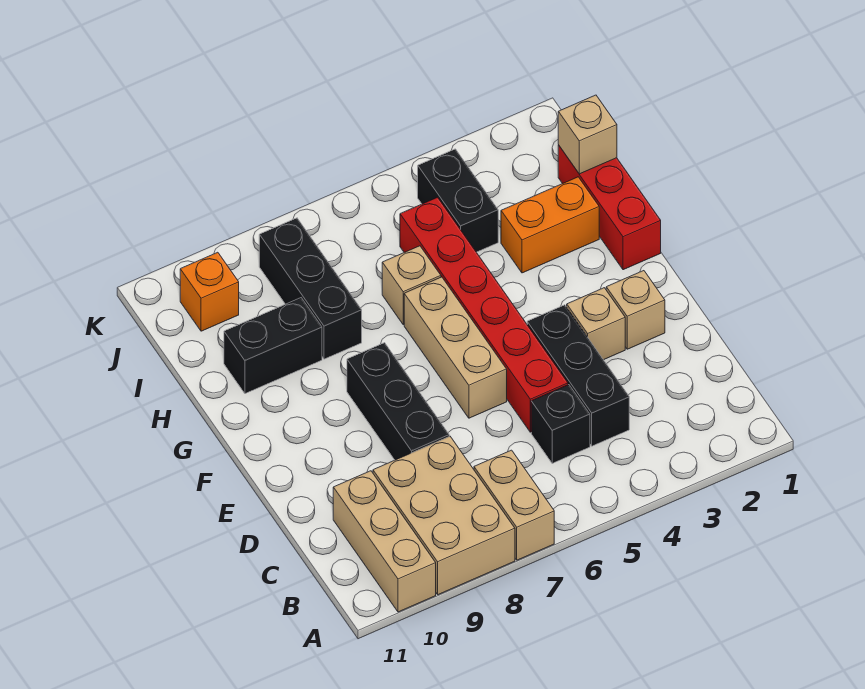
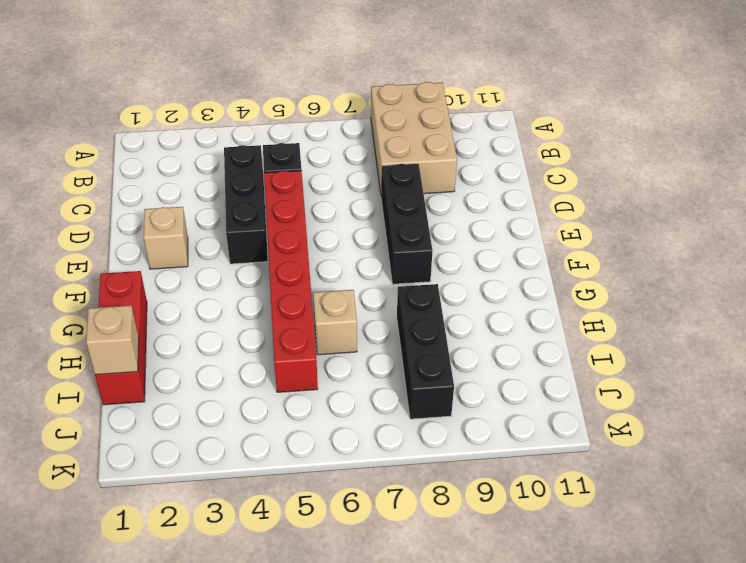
none -> tan brick A7:B7 level 1
none -> tan brick A10:C10 level 1
none -> tan brick E3 level 1

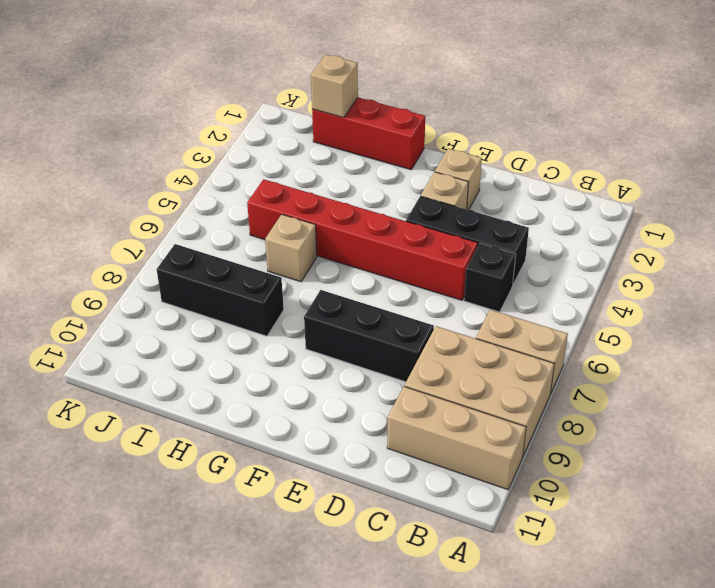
none -> tan brick E6:G6 level 1
none -> orange brick H2:H3 level 1
none -> black brick H9:H10 level 1

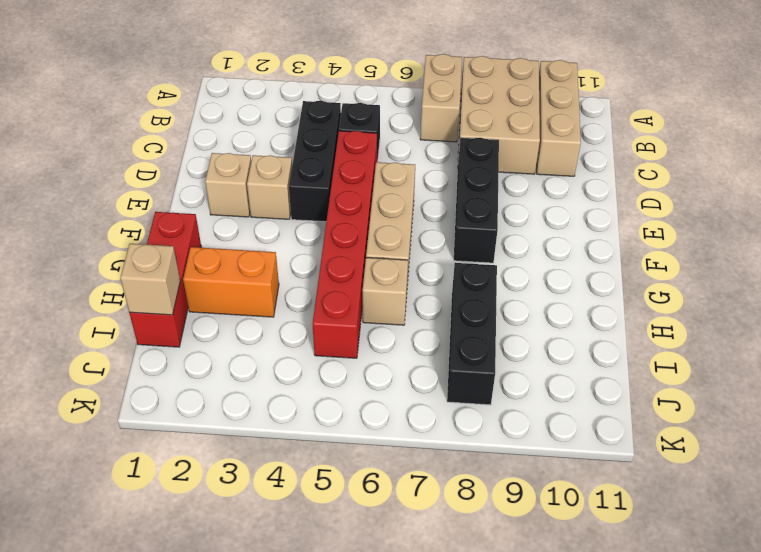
none -> black brick H9:H10 level 1
none -> black brick I4:J4 level 1
none -> orange brick J10 level 1

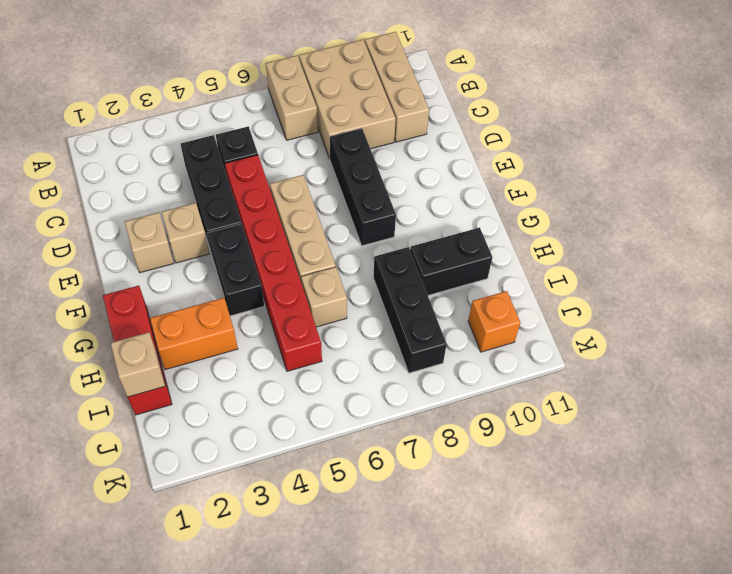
black brick F4:G4 level 1 -> black brick I4:J4 level 1

